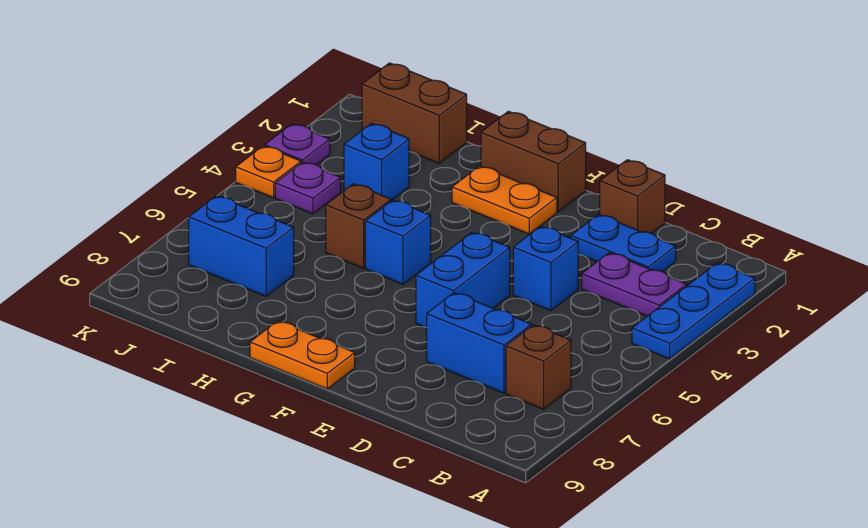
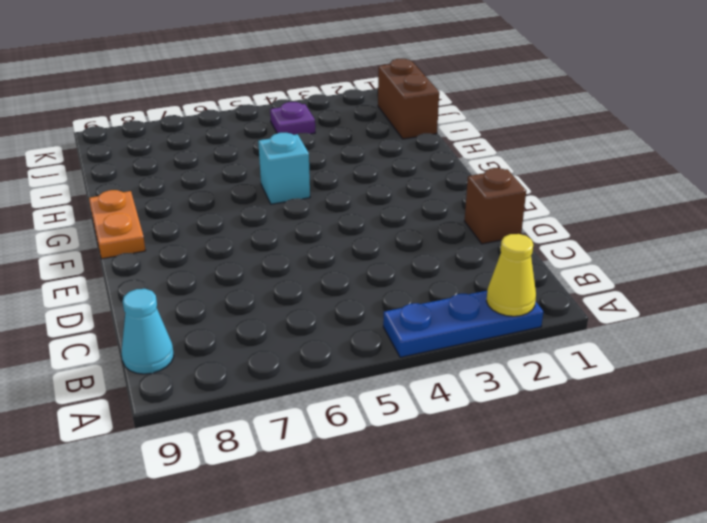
yellow cone A2 level 2 -> none
cyan cone B9 level 1 -> none
cyan brick G5 level 1 -> blue brick G5 level 1
none -> purple plate B3:C3 level 1
none -> brown brick B7 level 1
none -> blue plate C2:D2 level 1

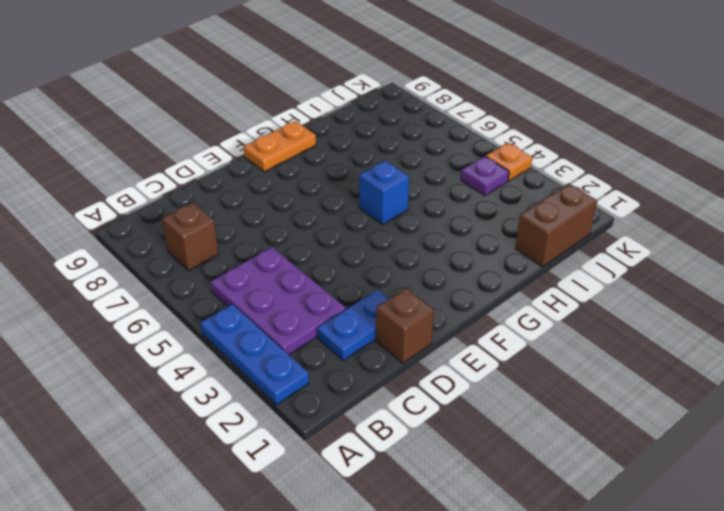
purple plate B3:C5 level 1 -> purple plate B3:C3 level 1
none -> blue brick C7:D7 level 1
none -> blue brick D4 level 1
none -> blue brick E5:E6 level 1

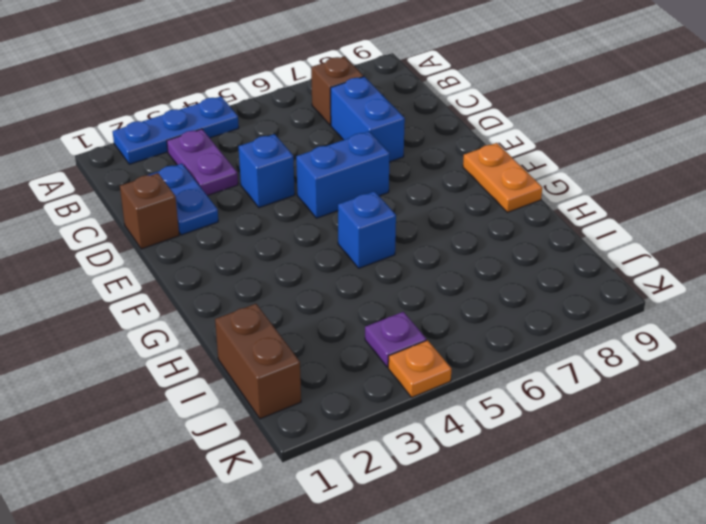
none -> brown brick F1:G1 level 1
none -> orange plate F2:G2 level 1
none -> brown brick H5 level 1

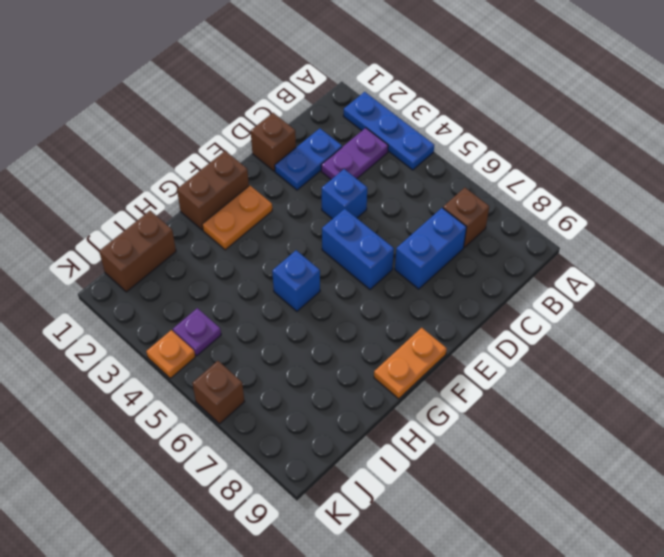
brown brick K6 level 1 -> brown brick H5 level 1
none -> blue brick I3 level 1
none -> blue brick I7:J7 level 1
none -> purple plate K3 level 1

